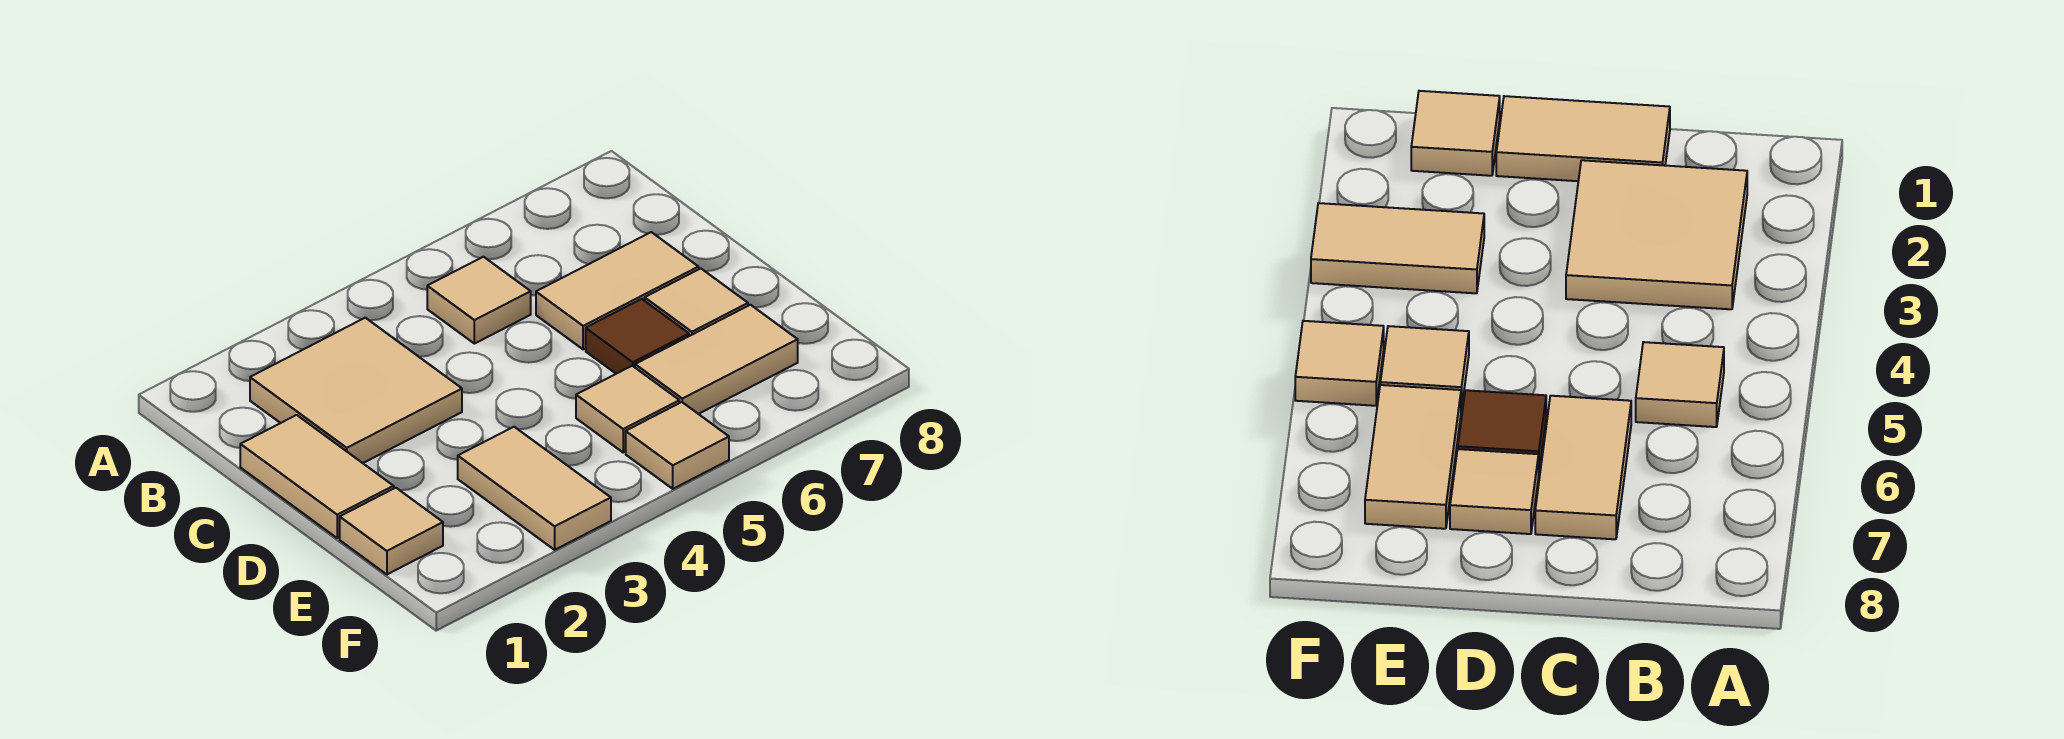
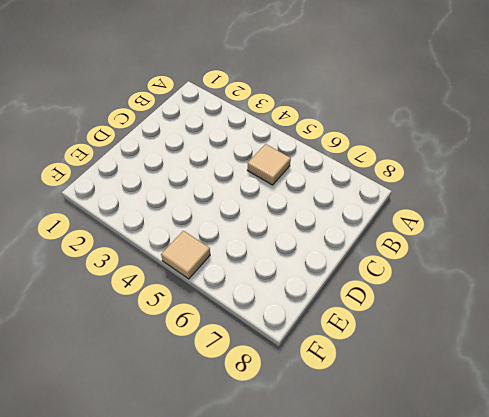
none -> tan tile B2:C3 level 1
none -> tan tile C1:D1 level 1

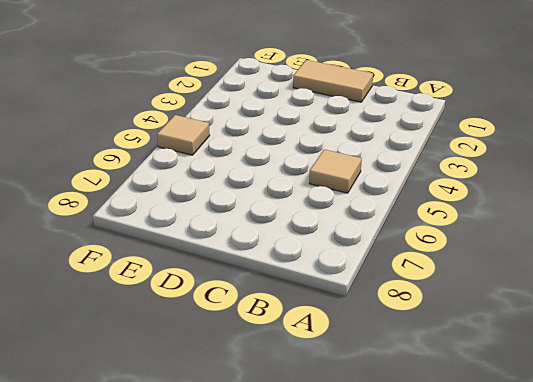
none -> tan tile B2:C3 level 1
none -> tan tile C6:C7 level 1

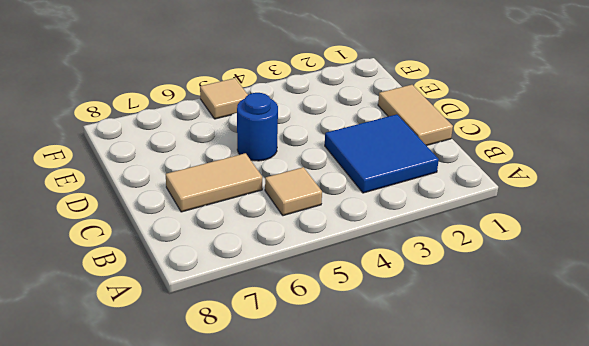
blue tile B2:C3 level 1 -> tan tile B2:C3 level 1
blue round brick D5 level 1 -> none
none -> brown tile D6 level 1
none -> tan tile D7 level 1

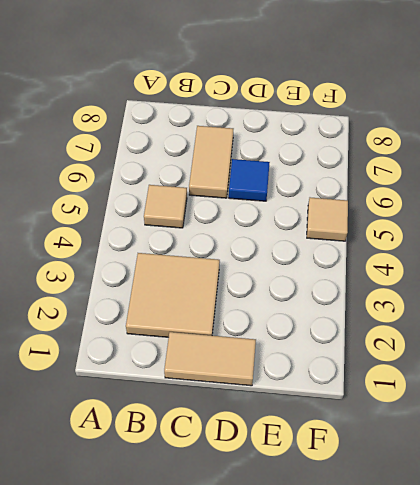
blue tile D6 level 1 -> brown tile D6 level 1
none -> tan tile D7 level 1
none -> tan tile E1 level 1

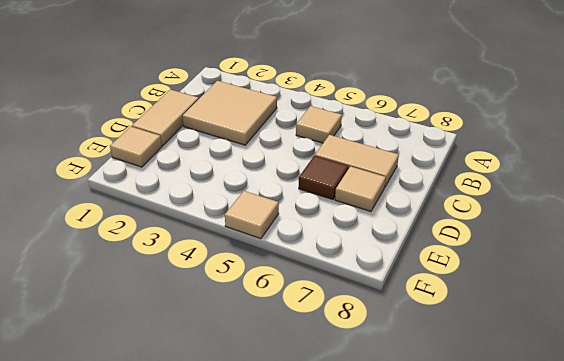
none -> tan tile E3:F3 level 1
none -> tan tile E5 level 1

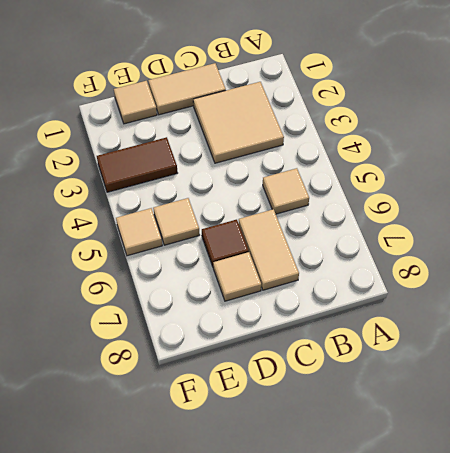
brown tile E3:F3 level 1 -> tan tile E3:F3 level 1
none -> tan tile E6:E7 level 1

